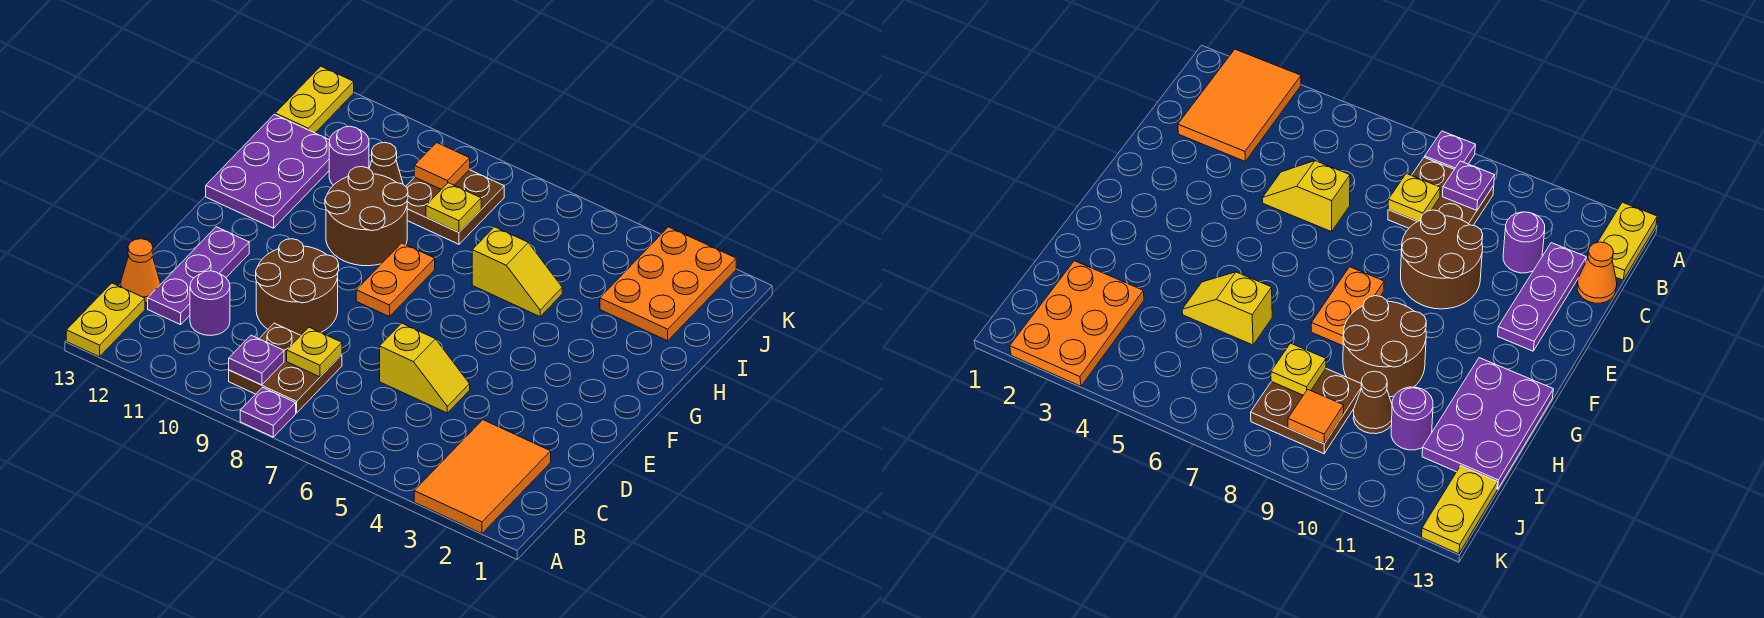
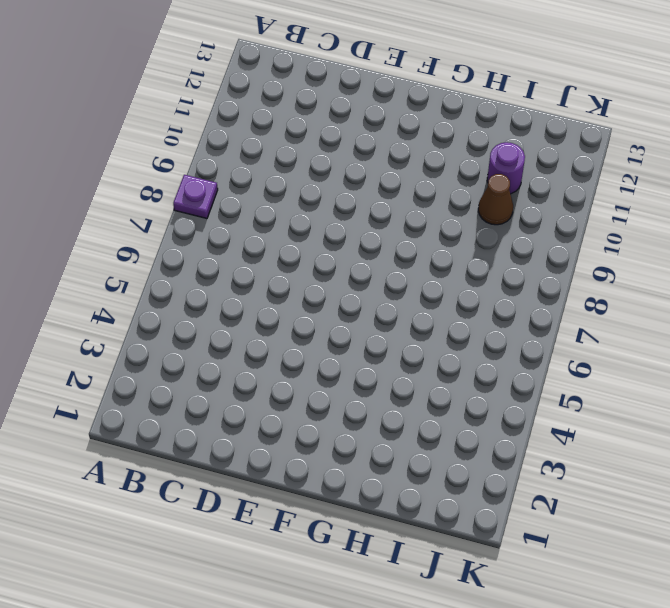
none -> orange tile A2:C3 level 1
none -> yellow plate A13:B13 level 1
none -> brown plate B8:C9 level 1

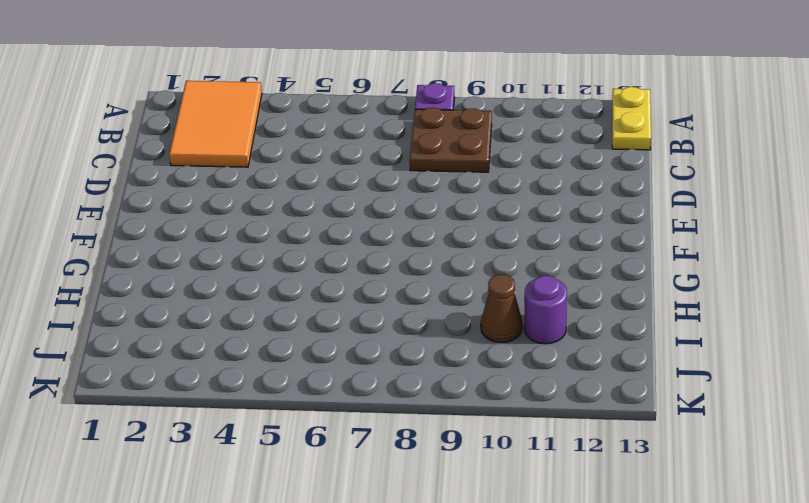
none -> purple round brick C11 level 1
none -> purple plate C12:E12 level 1
none -> orange cone C13 level 1

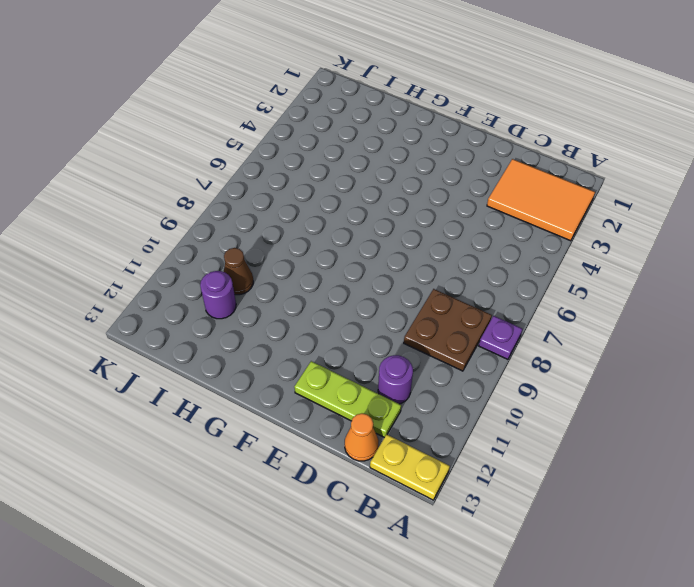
lime plate C12:E12 level 1 -> purple plate C12:E12 level 1
none -> yellow slope D5:D6 level 1 top 6
none -> brown round brick D9:E10 level 1
none -> orange plate F8:G8 level 1

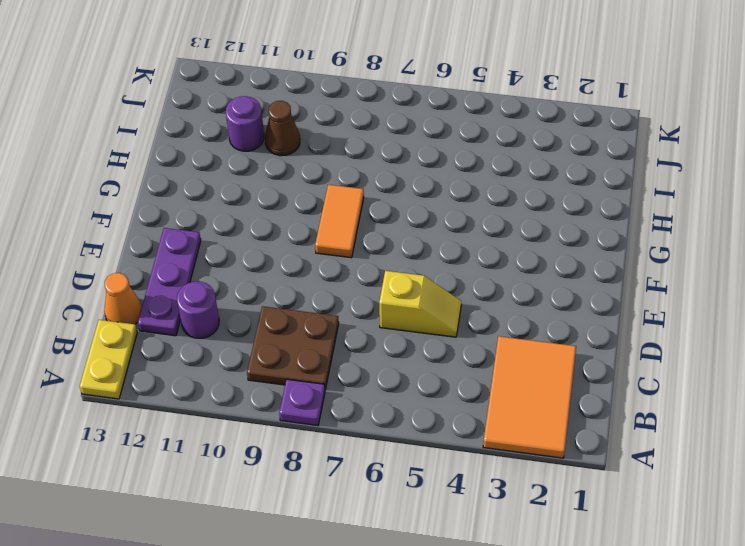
orange tile F8:G8 level 1 -> orange plate F8:G8 level 1
none -> brown round brick D9:E10 level 1
none -> brown round brick G9:H10 level 1
none -> purple plate G12:I13 level 1

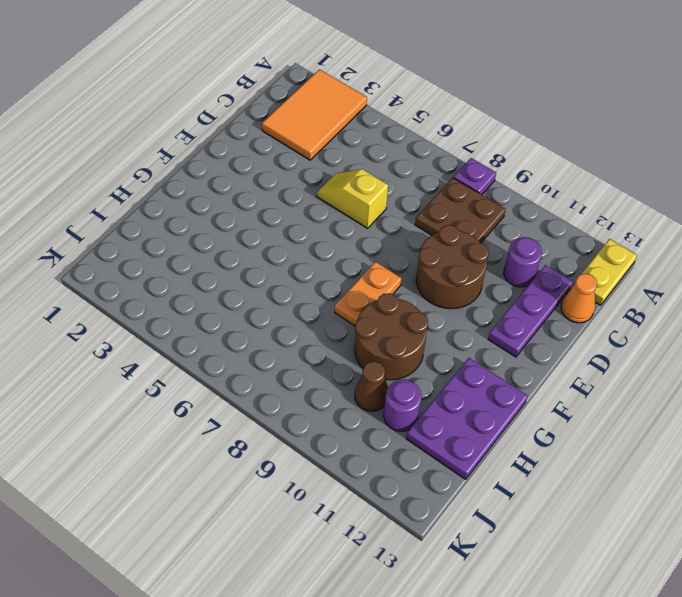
none -> yellow slope H5:H6 level 1 top 6
none -> orange plate I2:K3 level 1
none -> brown plate I8:J9 level 1

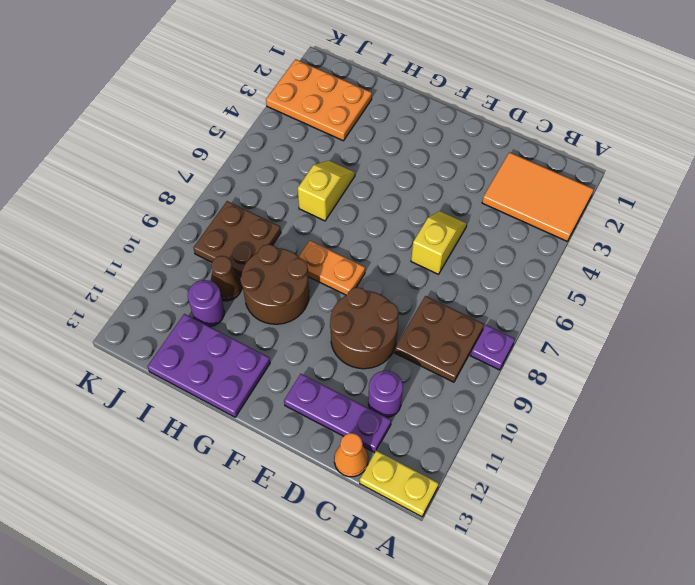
none -> yellow plate J13:K13 level 1
none -> purple plate B9 level 2
none -> yellow plate C8 level 2

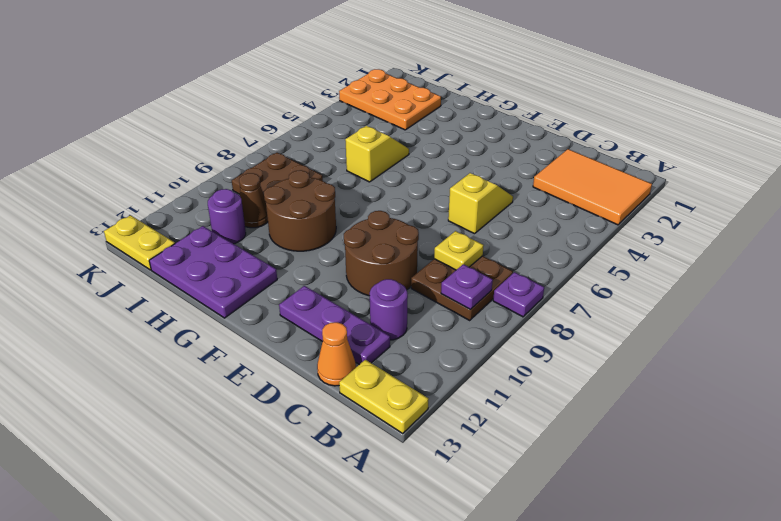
none -> orange plate F8:G8 level 1
none -> yellow plate I8 level 2
none -> orange tile J9 level 2

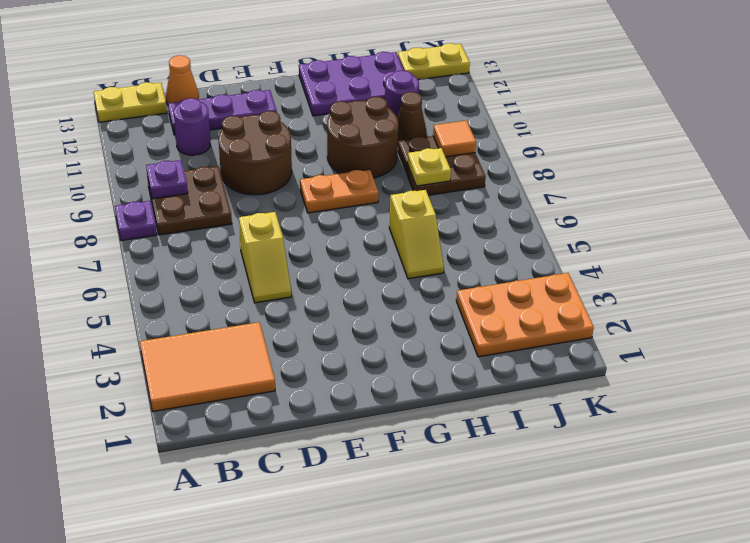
none -> yellow plate C8 level 2

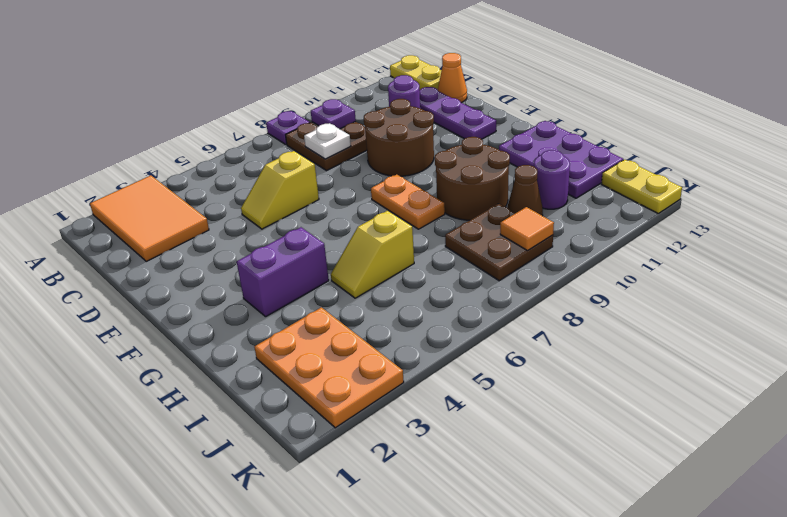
white plate C8 level 2 -> yellow plate C8 level 2
purple brick G3:G4 level 1 -> none
none -> yellow plate I8 level 2

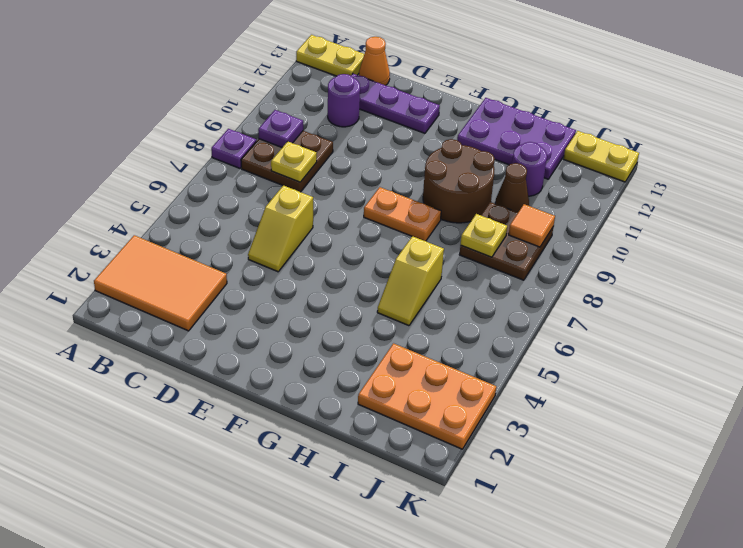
none -> brown round brick D9:E10 level 1

